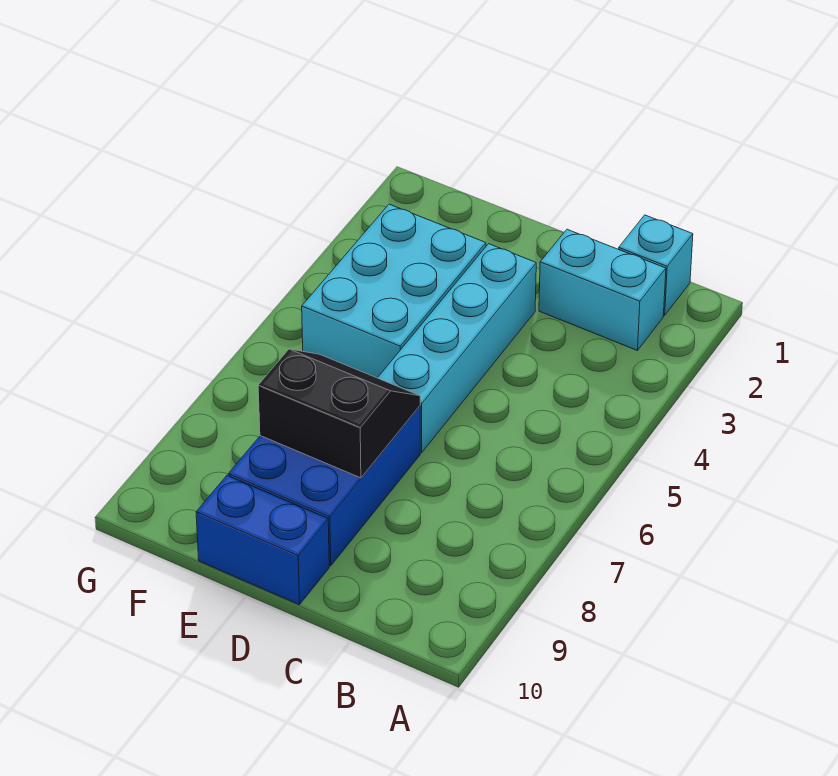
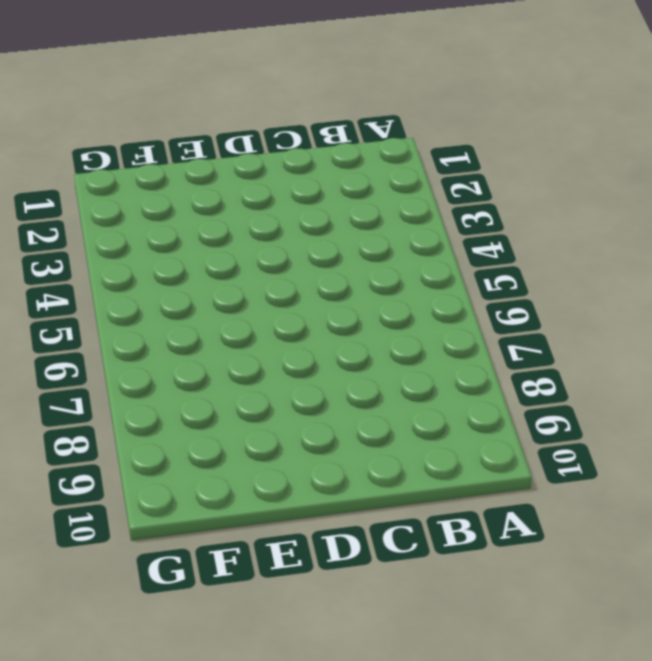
none -> cyan brick B1 level 1
none -> cyan brick B2:C2 level 1

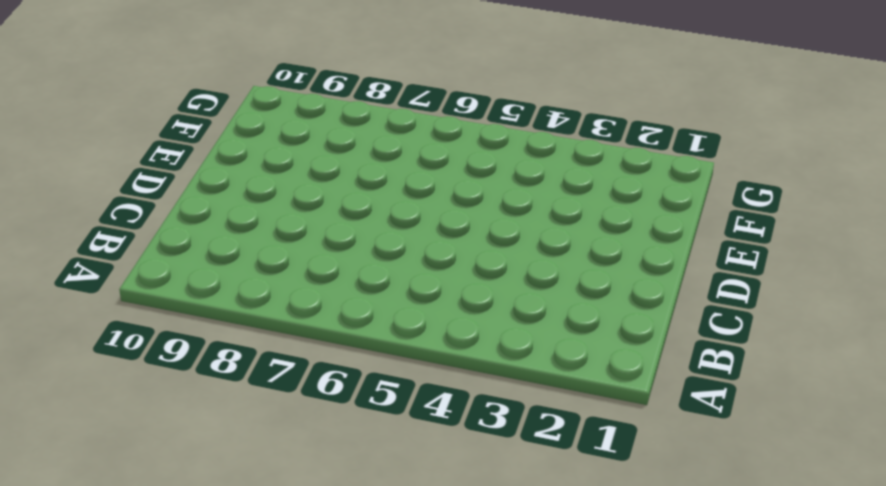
none -> cyan brick B1 level 1
none -> cyan brick B2:C2 level 1

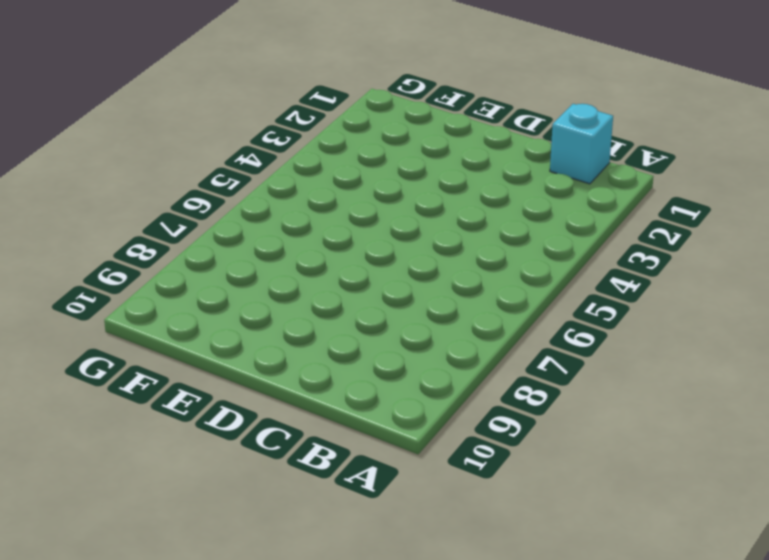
none -> cyan brick B2:C2 level 1
none -> cyan brick D3:D6 level 1

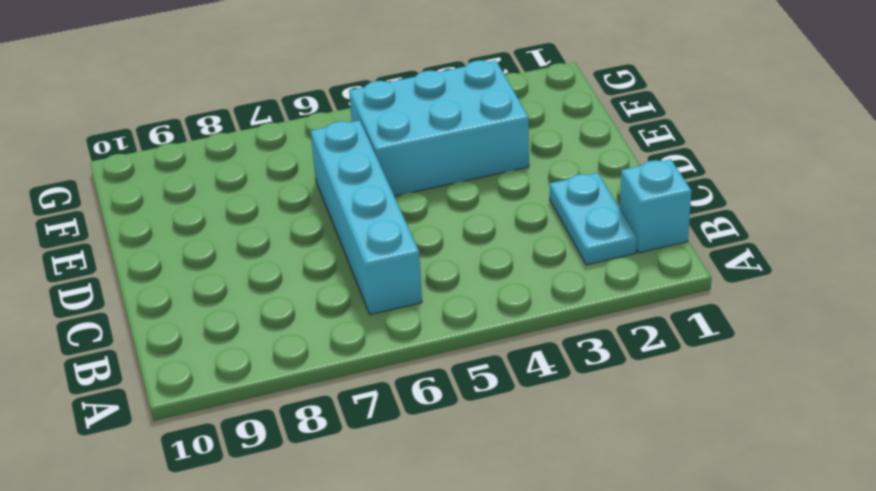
cyan plate B2:C2 level 1 -> cyan brick B2:C2 level 1
cyan brick B6:E6 level 1 -> cyan brick D3:D6 level 1
none -> blue brick D7:E9 level 1
none -> blue brick D10:E10 level 1

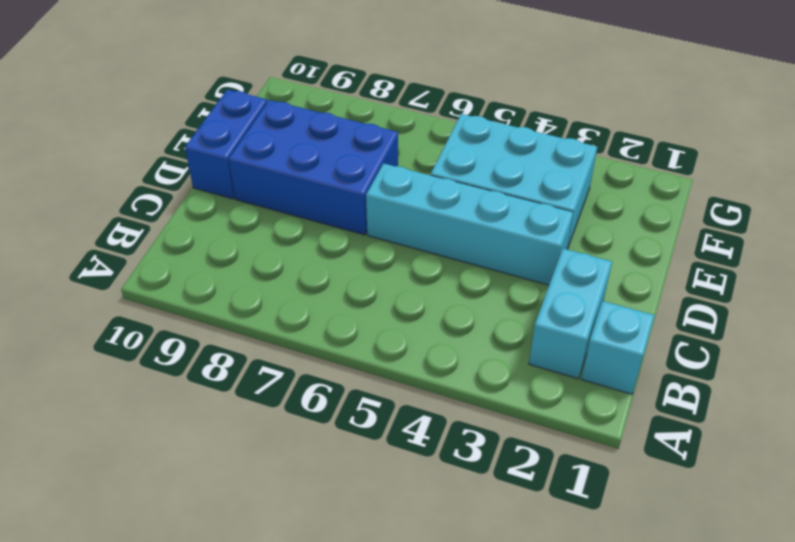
none -> black slope D7:E8 level 2 top 8

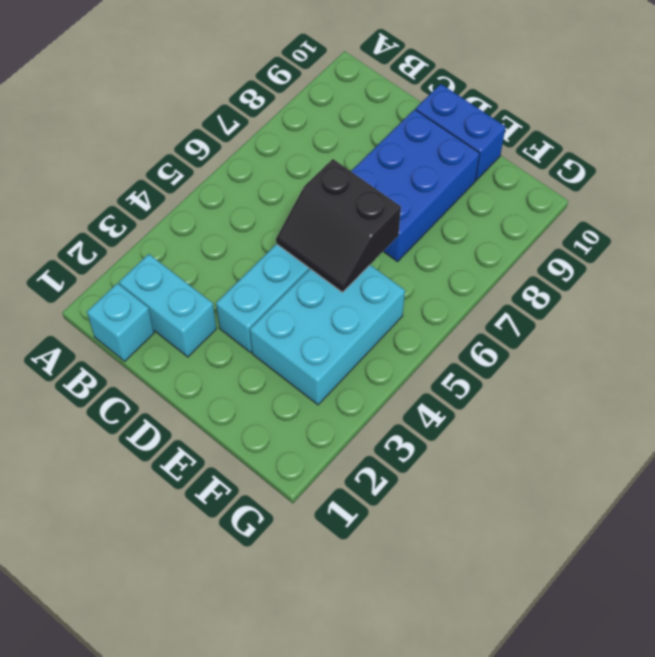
black slope D5:E6 level 2 top 6 -> black slope D7:E8 level 2 top 8

